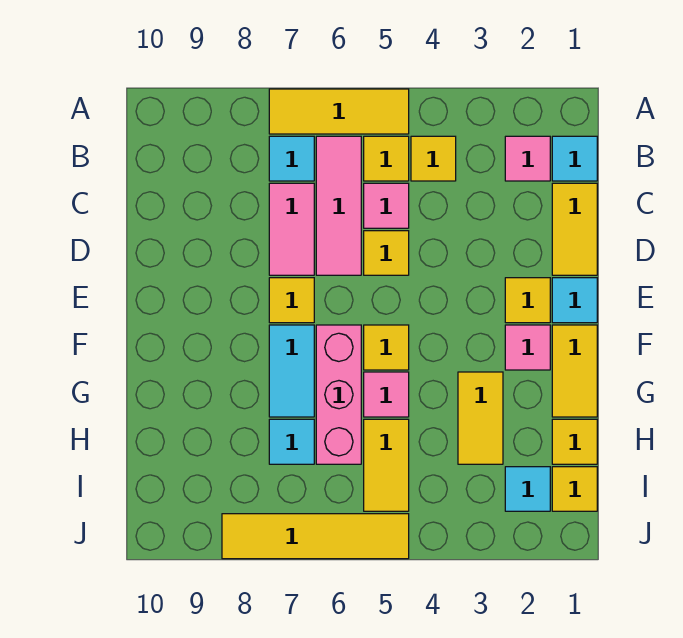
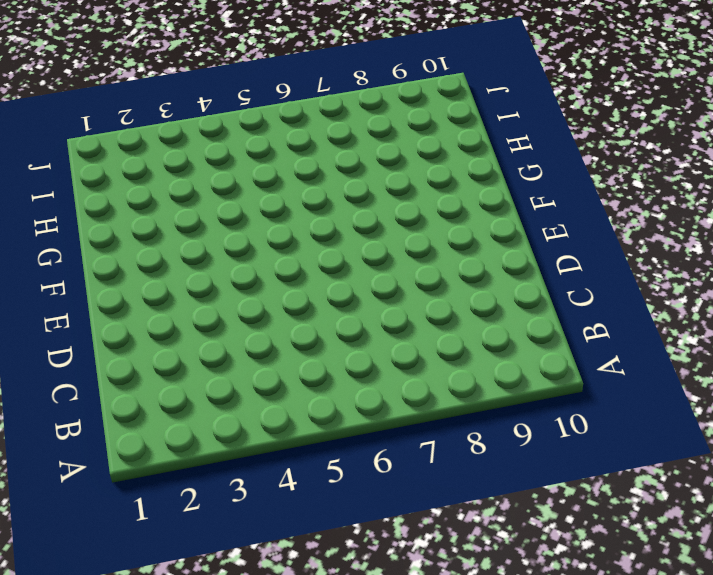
none -> yellow tile A5:A7 level 1
none -> cyan tile B1 level 1
none -> pink tile B2 level 1

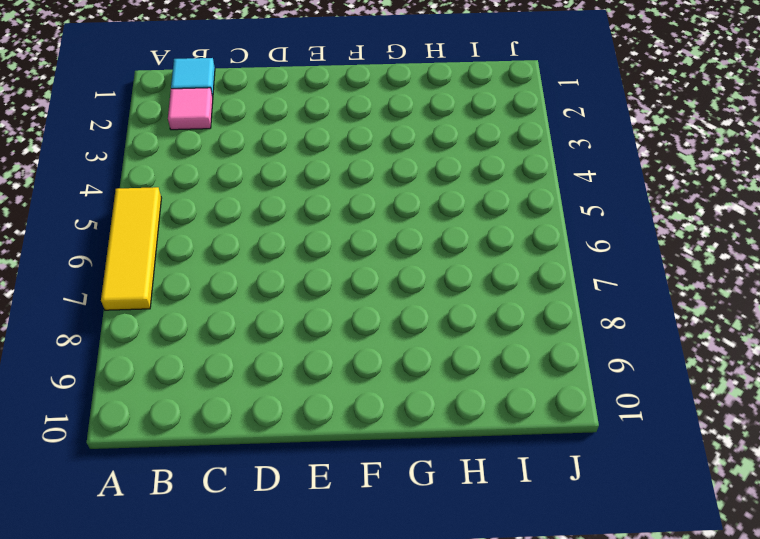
none -> yellow tile B4 level 1
none -> yellow tile B5 level 1
none -> pink tile B6:D6 level 1

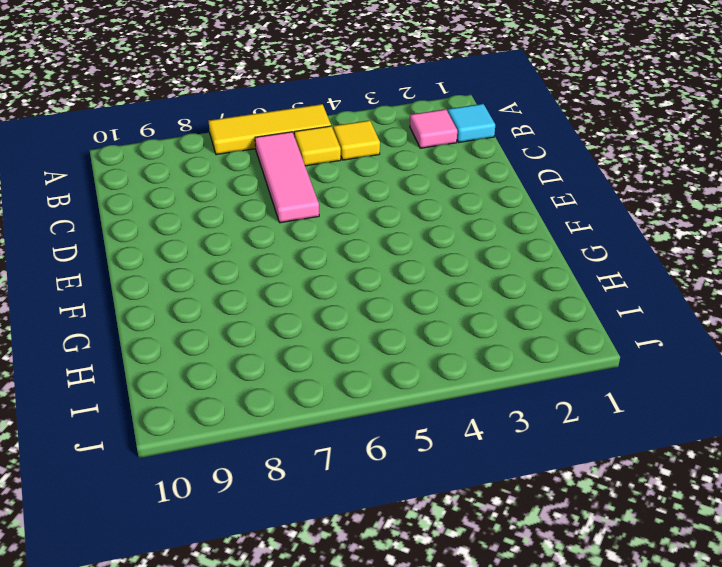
none -> cyan tile B7 level 1
none -> yellow tile C1:D1 level 1
none -> pink tile C5 level 1

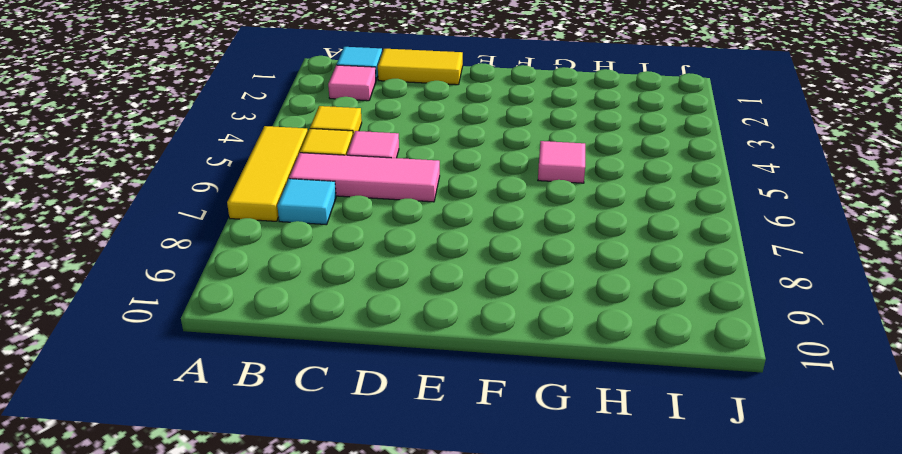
none -> pink tile C7:D7 level 1
none -> yellow tile D5 level 1
none -> cyan tile E1 level 1

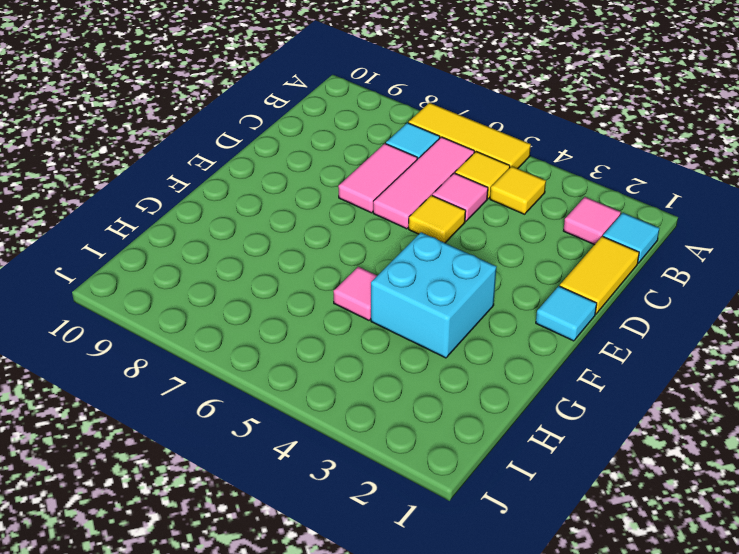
cyan brick F3:G4 level 1 -> yellow tile G3:H3 level 1
none -> yellow tile E2 level 1
none -> yellow tile E7 level 1
none -> yellow tile F1:G1 level 1

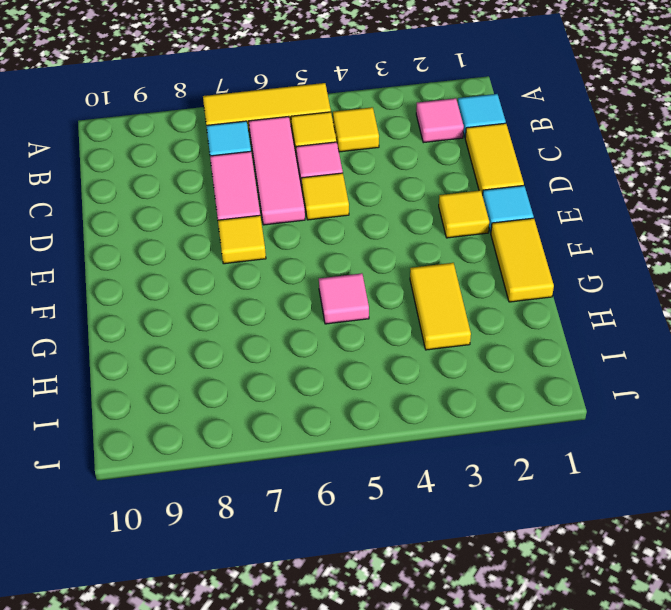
none -> pink tile F2 level 1
none -> yellow tile F5 level 1
none -> pink brick F6:H6 level 1

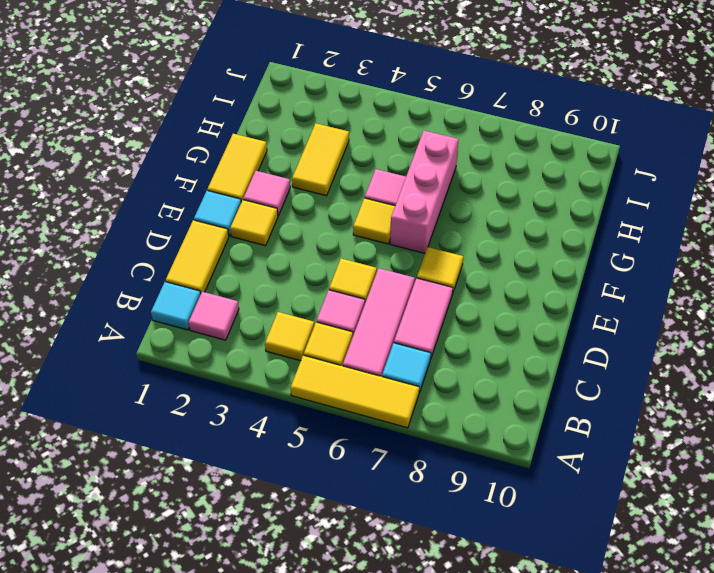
none -> cyan tile F7:G7 level 1
none -> yellow tile H1 level 1
none -> yellow tile H5:I5 level 1

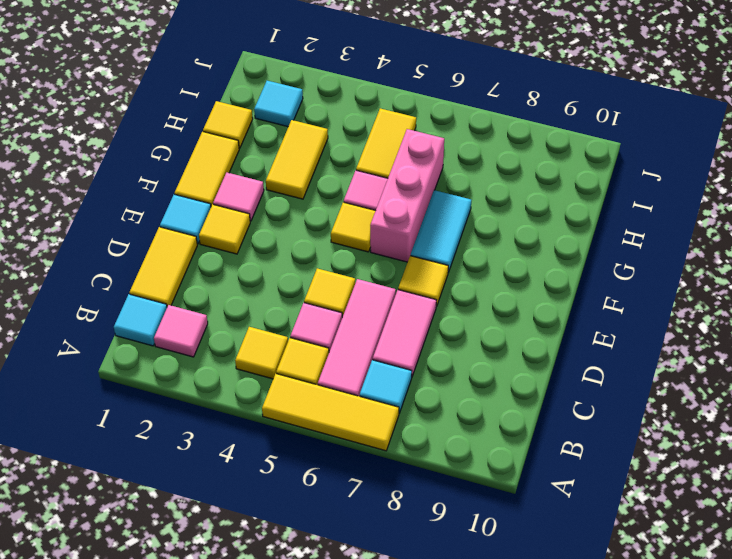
none -> cyan tile H7 level 1
none -> yellow tile I1 level 1
none -> yellow tile J5:J8 level 1

